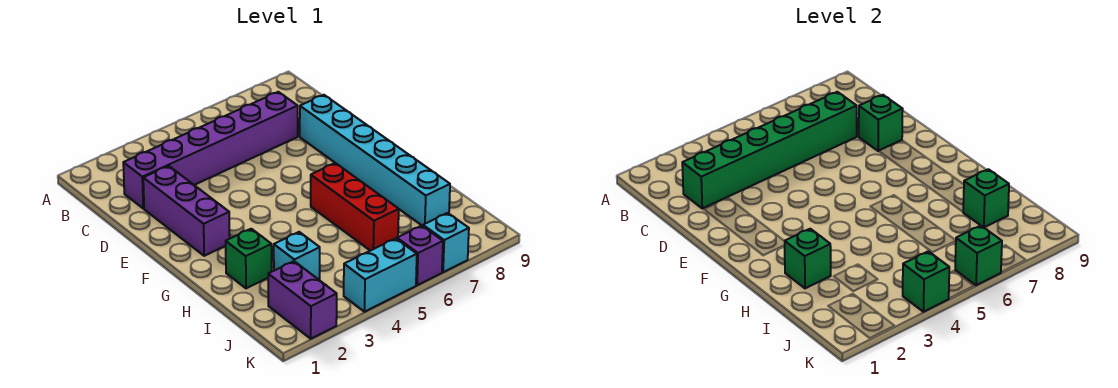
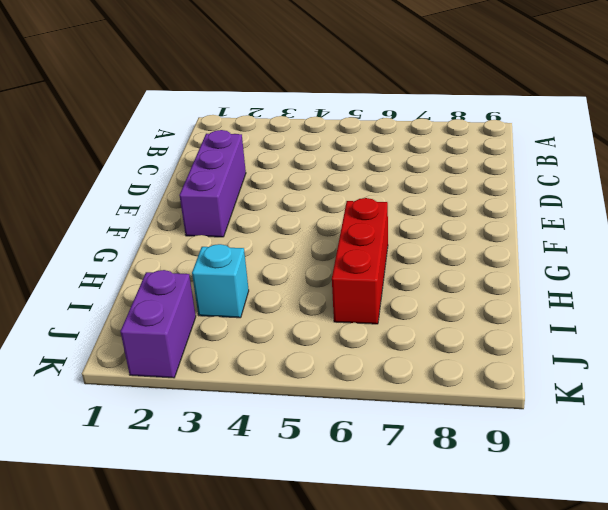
none -> purple brick C2:C7 level 1
none -> cyan brick D8:I8 level 1
none -> green brick H2 level 1

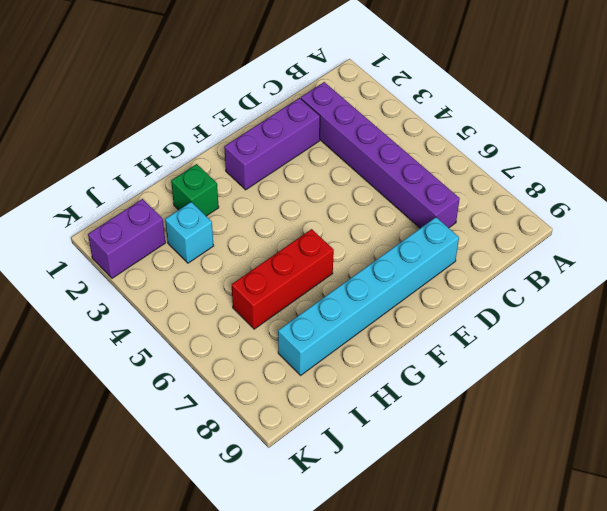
none -> cyan brick K4:K5 level 1
none -> purple brick K6 level 1
none -> cyan brick K7 level 1

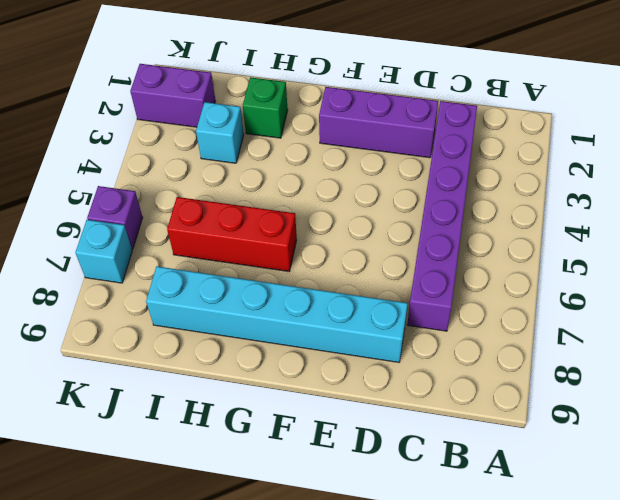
none -> cyan brick K4:K5 level 1
none -> green brick C2:C7 level 2
none -> green brick D8 level 2

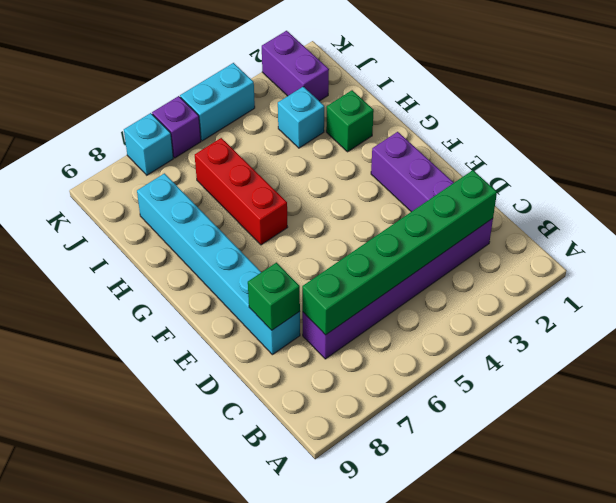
none -> green brick H2 level 2
none -> green brick I8 level 2
none -> green brick K4 level 2

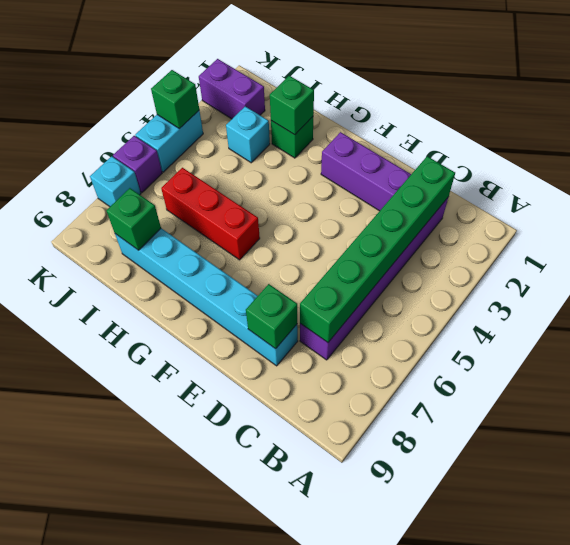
none -> green brick K6 level 2

